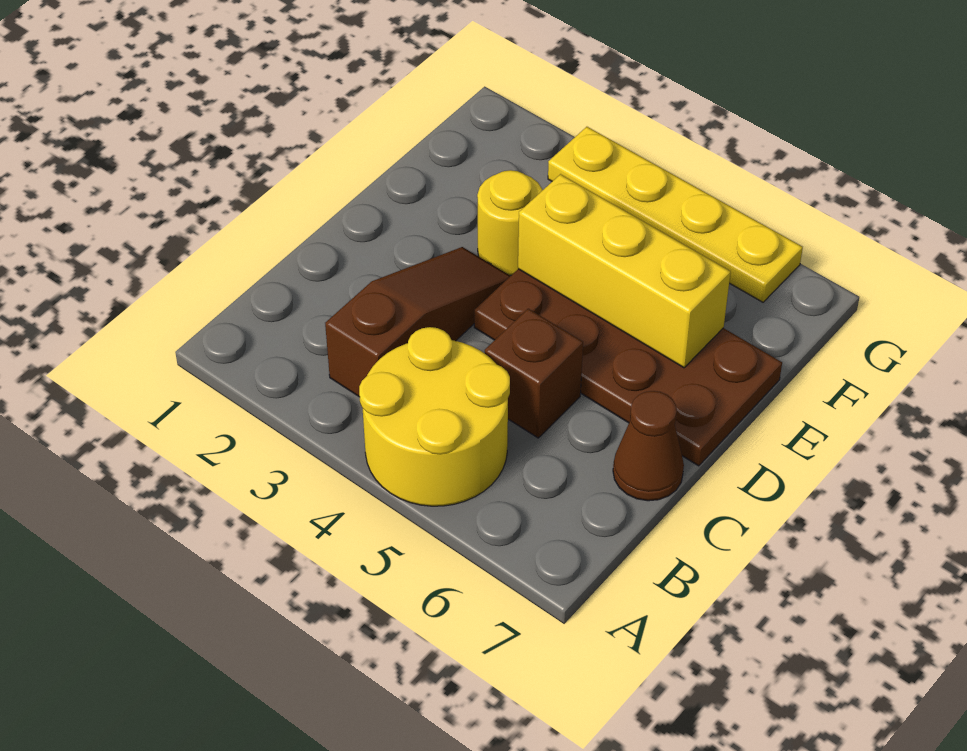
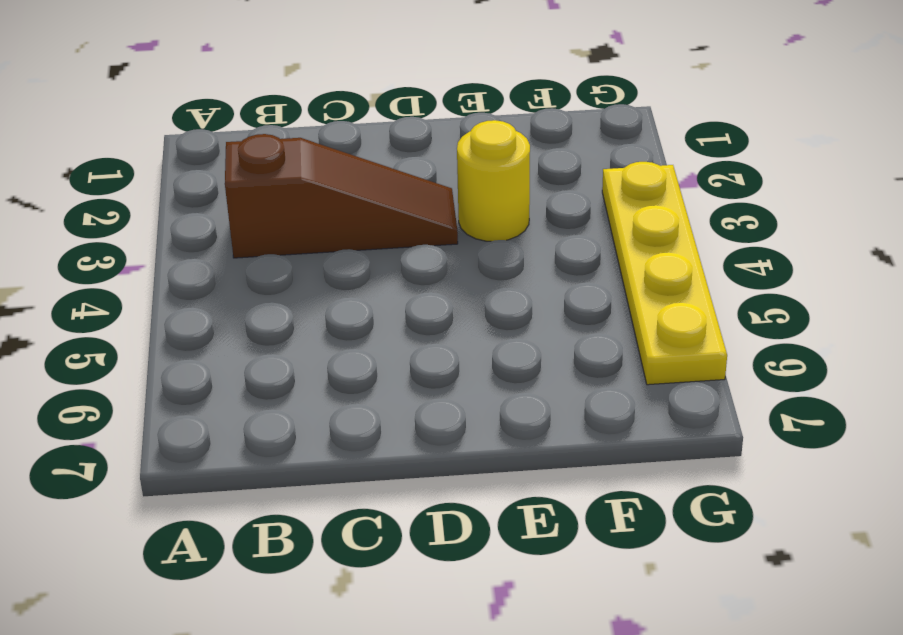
none -> yellow round brick A4:B5 level 1
none -> brown brick C5 level 1

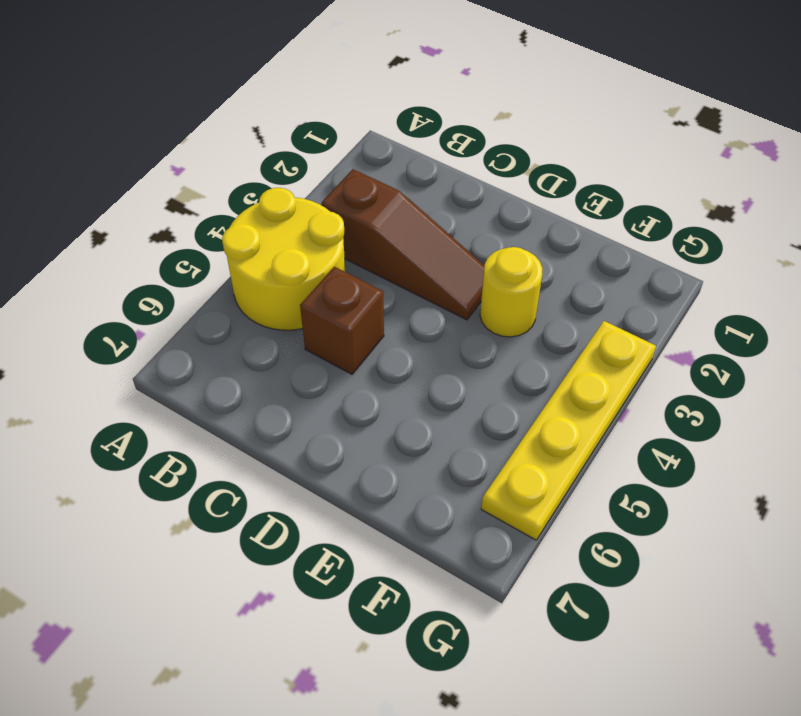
none -> brown cone C7 level 1
none -> brown plate D4:E7 level 1

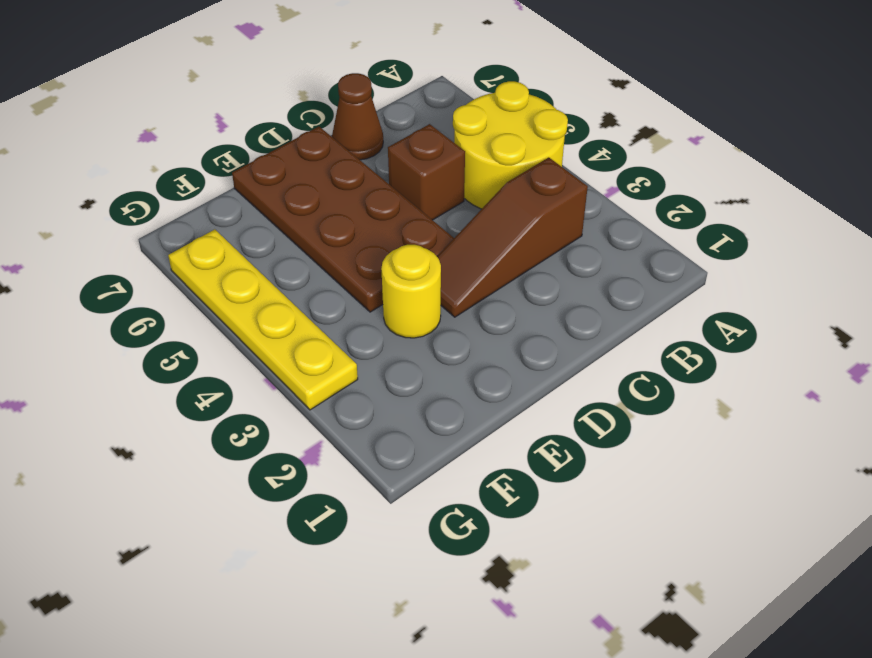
none -> yellow brick E4:E6 level 2

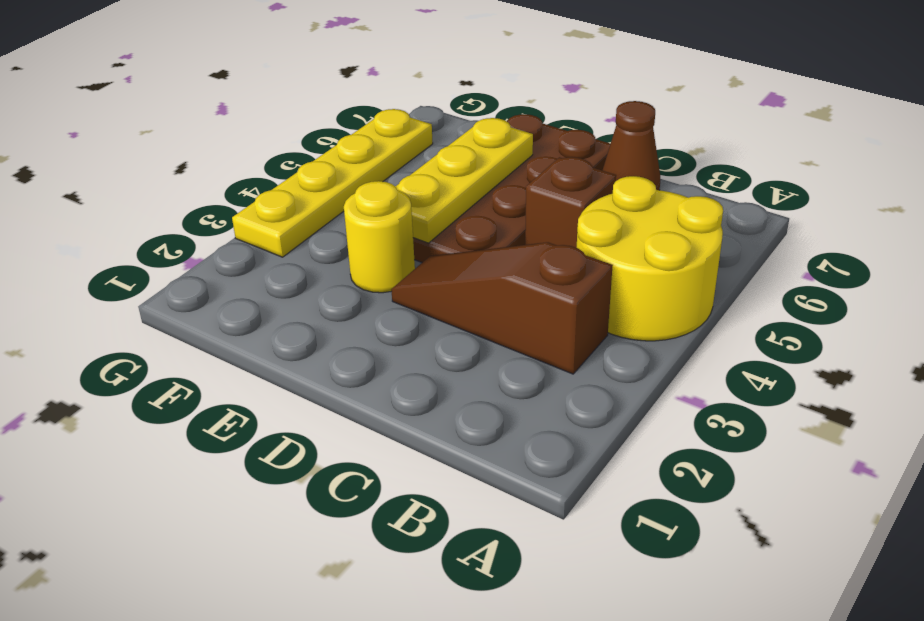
yellow plate E4:E6 level 2 -> yellow brick E4:E6 level 2

